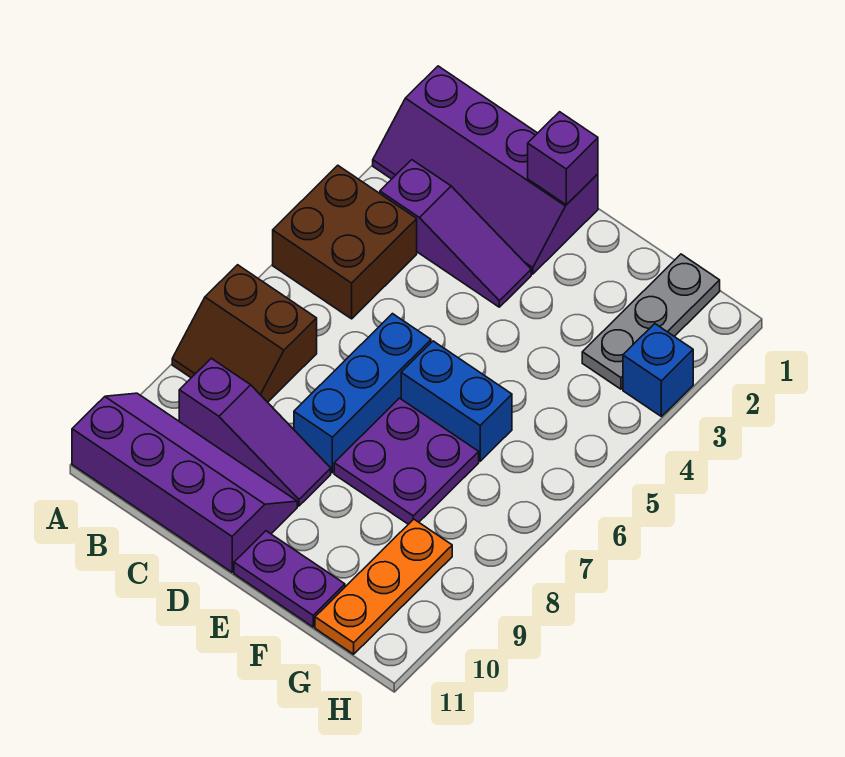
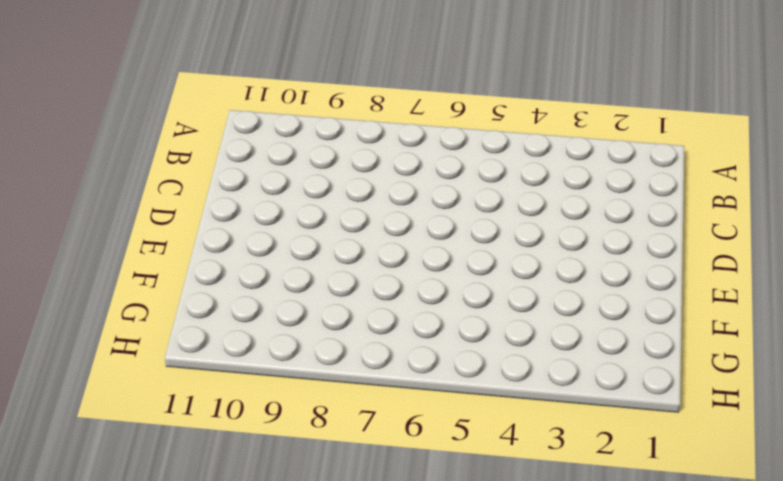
none -> purple slope A1:D2 level 1 top 1
none -> brown brick A4:B5 level 1
none -> brown slope A7:B8 level 1 top 7

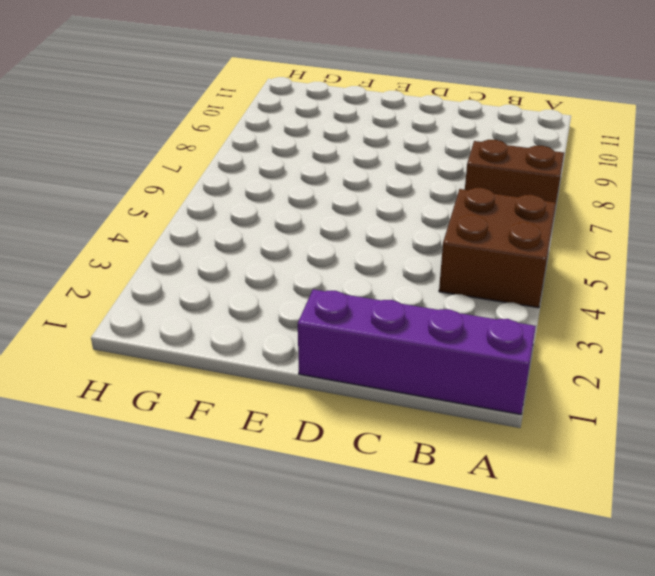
none -> purple slope A10:D11 level 1 top 11
none -> purple slope B3:D3 level 1 top B
none -> purple slope B9:D9 level 1 top B

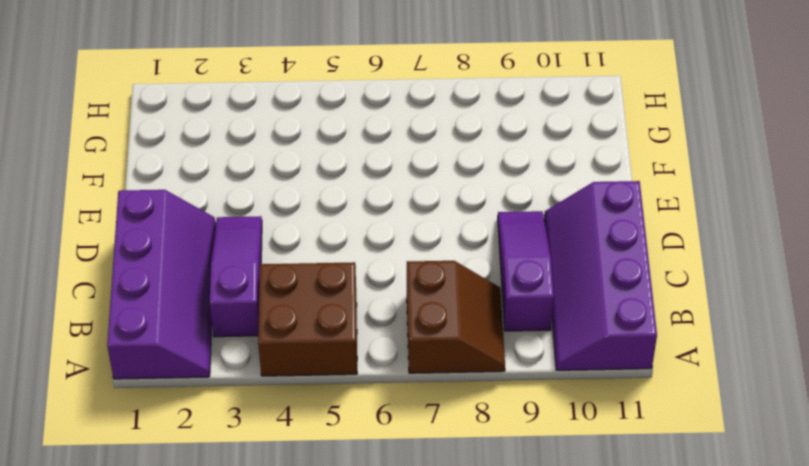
none -> blue brick D6:D8 level 1
none -> blue brick E6:F6 level 1
none -> purple plate E7:F8 level 1

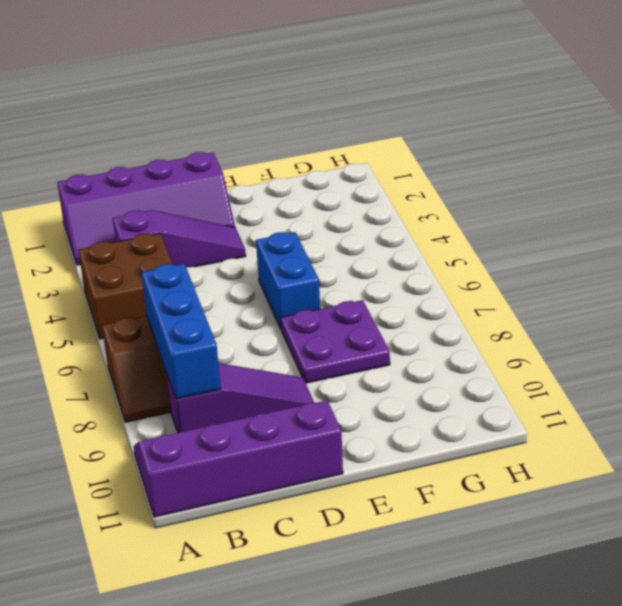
blue brick B7:B9 level 2 -> blue brick D6:D8 level 1
blue brick E5:E6 level 1 -> blue brick E6:F6 level 1
none -> purple plate E11:F11 level 1
none -> grey plate G1:G3 level 1
none -> orange plate G9:G11 level 1

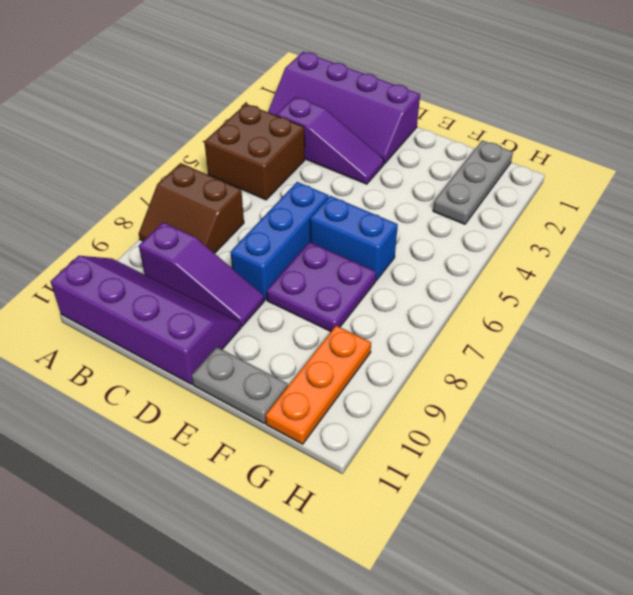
grey plate E11:F11 level 1 -> purple plate E11:F11 level 1
none -> blue brick H3 level 1
none -> purple brick D1 level 2

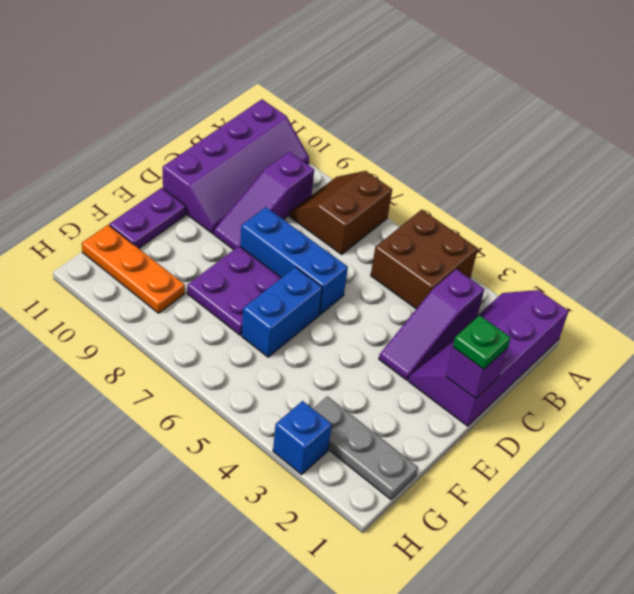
green plate D1 level 3 -> none

